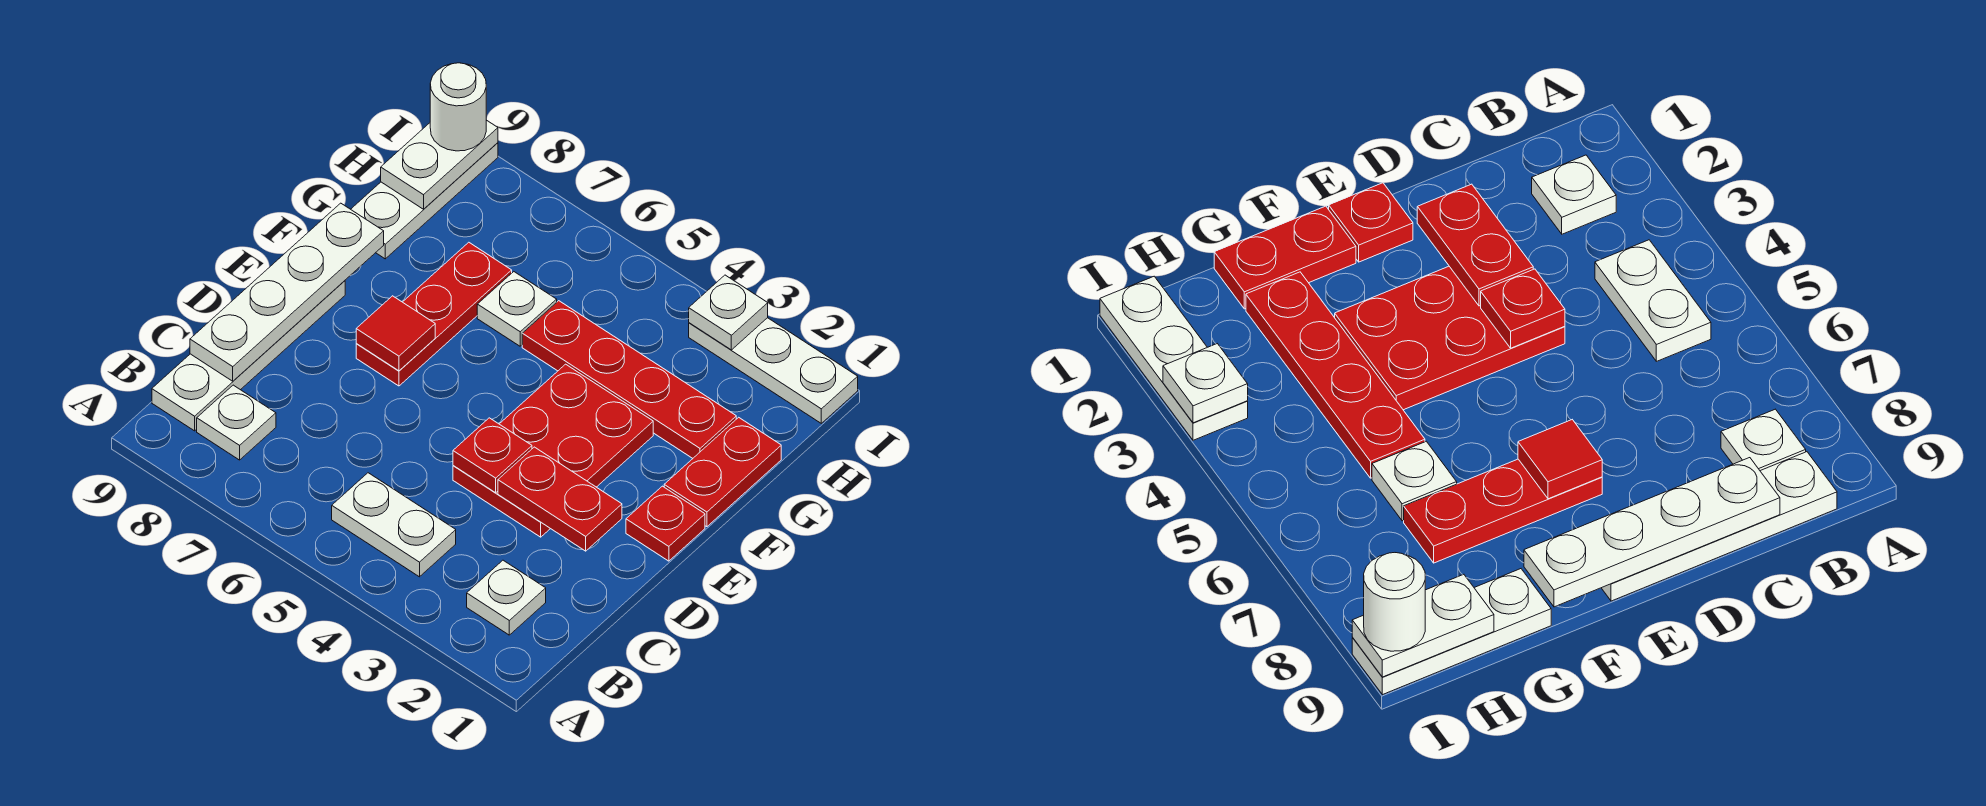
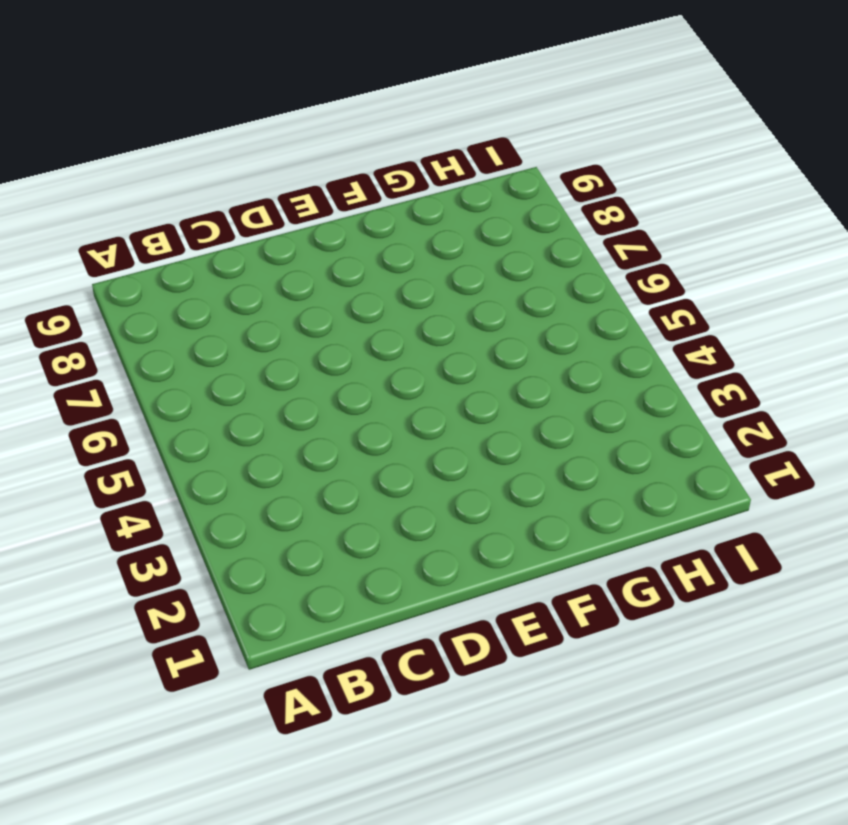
none -> white plate B2 level 1
none -> white plate B4:B5 level 1
none -> white plate B8 level 1

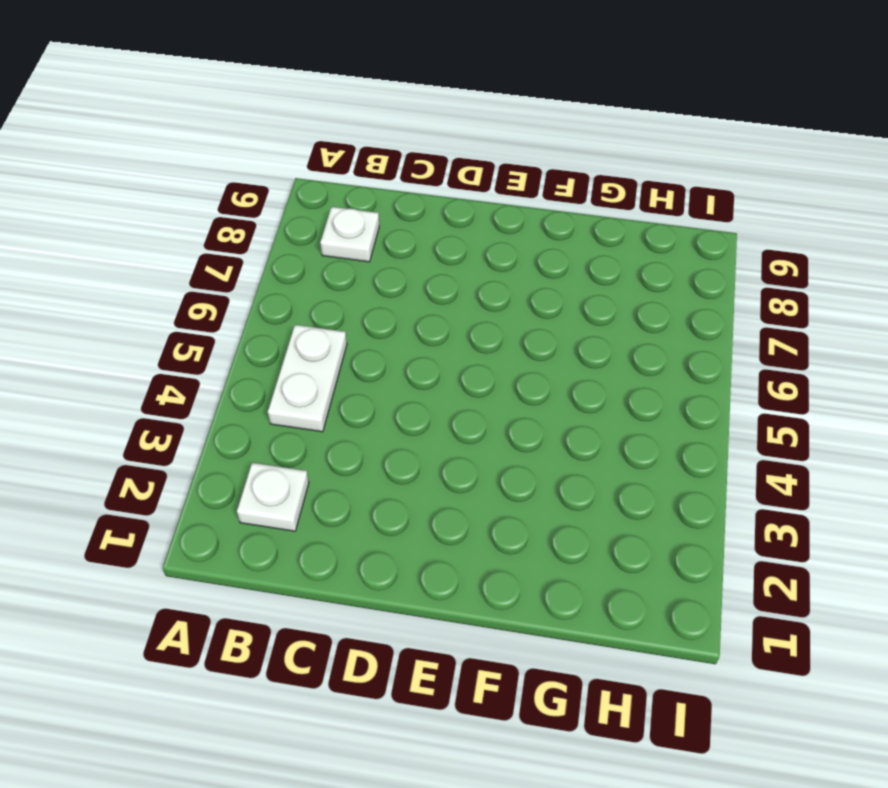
none -> white plate B9:E9 level 1
none -> red plate D3:F4 level 1
none -> red plate E1 level 1

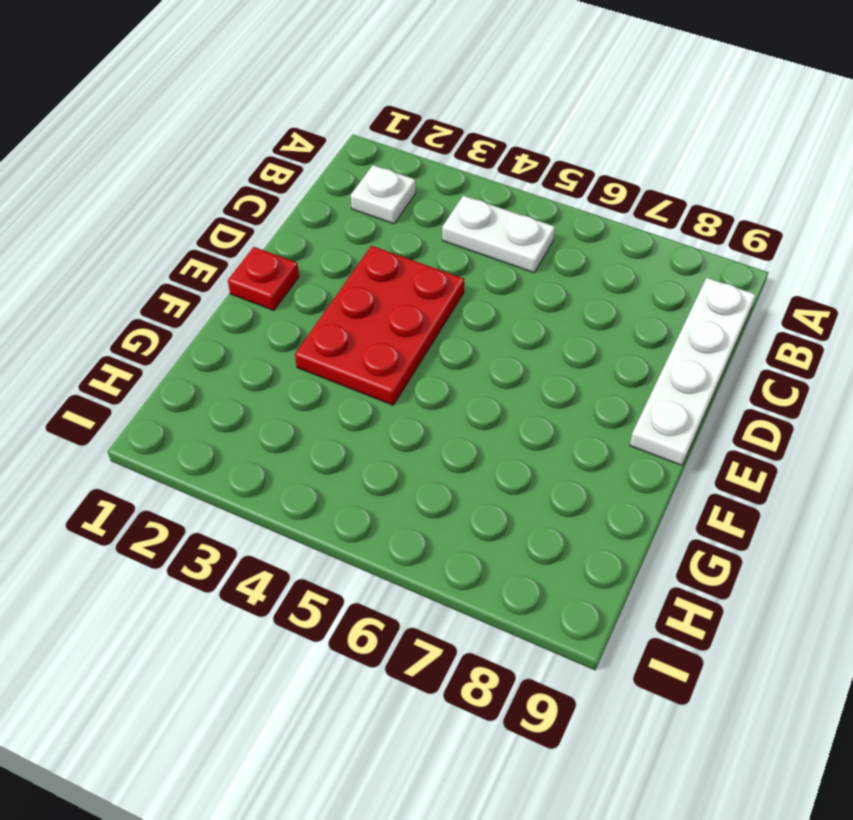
none -> white plate B8 level 1
none -> red plate E7:G7 level 1
none -> red plate F1:G1 level 1

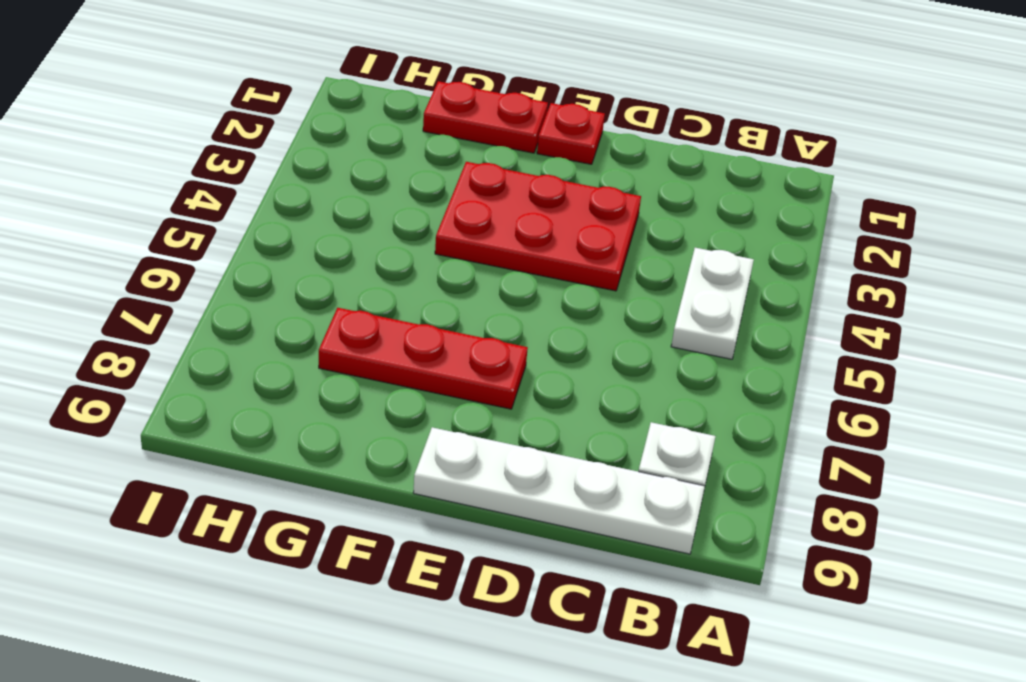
none -> white plate B2 level 1
none -> red plate G2:G5 level 1
none -> white plate G6 level 1

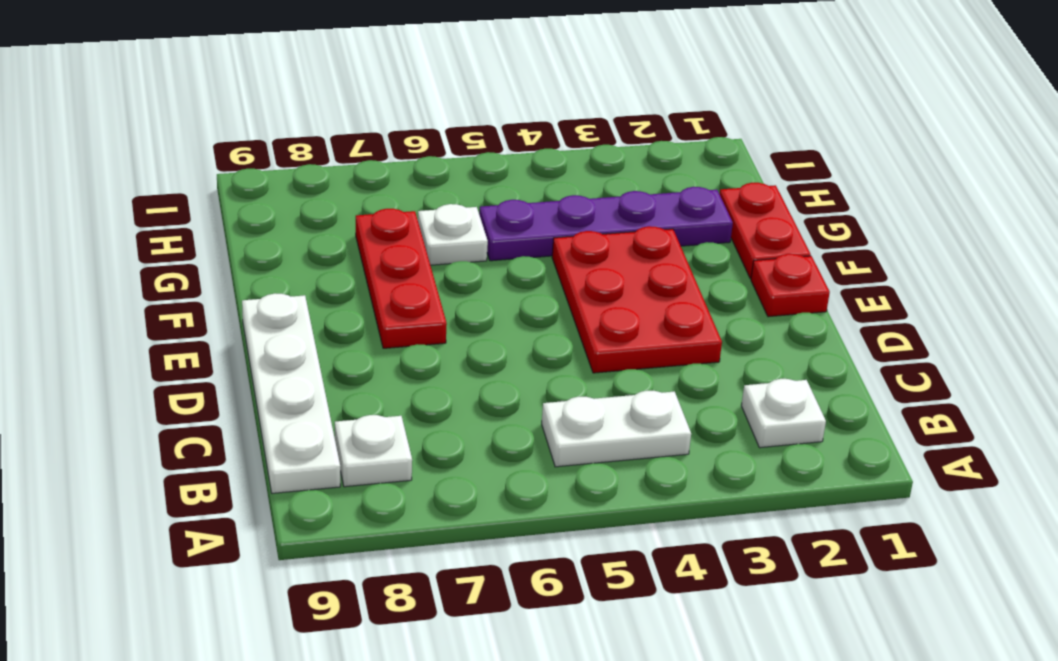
purple plate G2:G5 level 1 -> red plate G2:G5 level 1
none -> white plate G9:I9 level 1
none -> white plate I1:I3 level 1
none -> white plate C9:F9 level 2

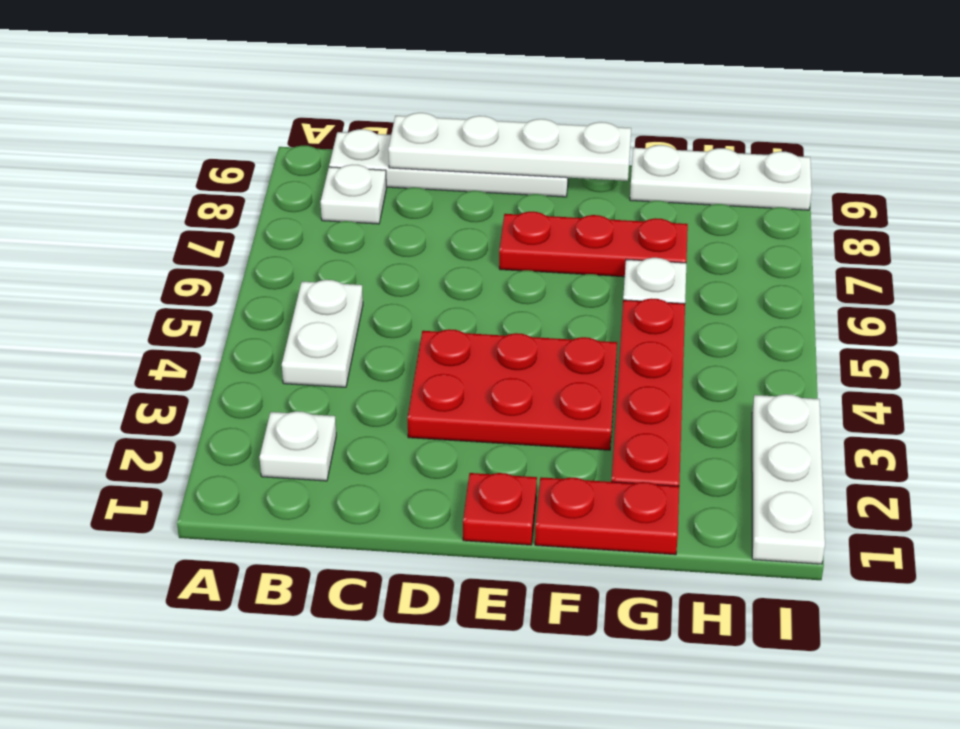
none -> red plate D2:D3 level 2
none -> red plate D4 level 2
none -> red tile E7 level 2

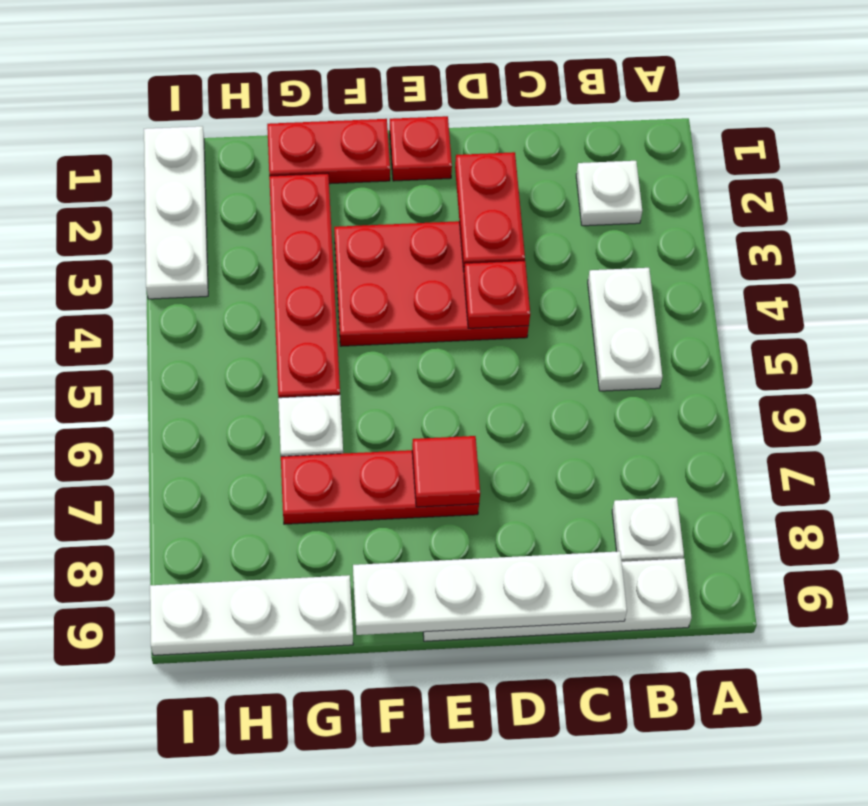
none -> white plate H9:I9 level 2
none -> white plate I3 level 2
none -> white round brick I9 level 3

